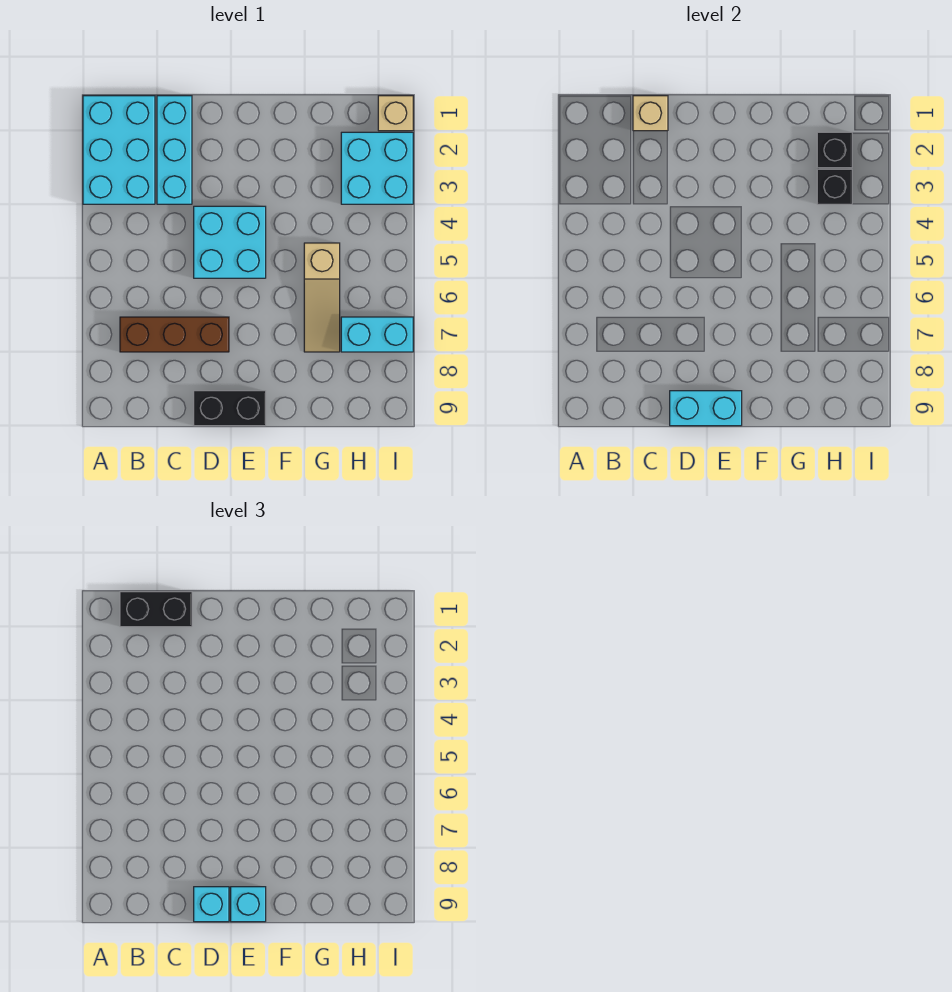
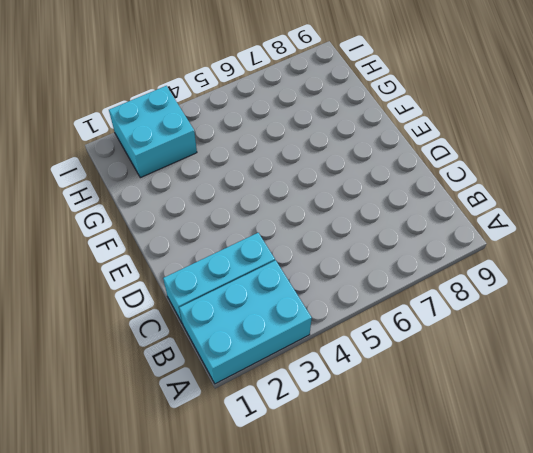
none -> brown brick B7:D7 level 1
none -> cyan brick D4:E5 level 1
none -> black brick D9:E9 level 1

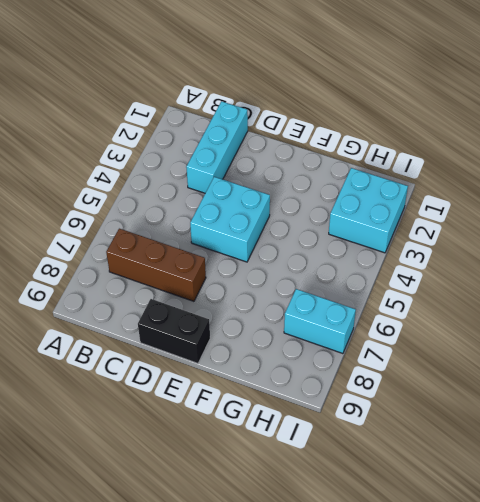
none -> cyan brick A1:B3 level 1
none -> tan slope G5:G7 level 1 top 5
none -> tan brick I1 level 1

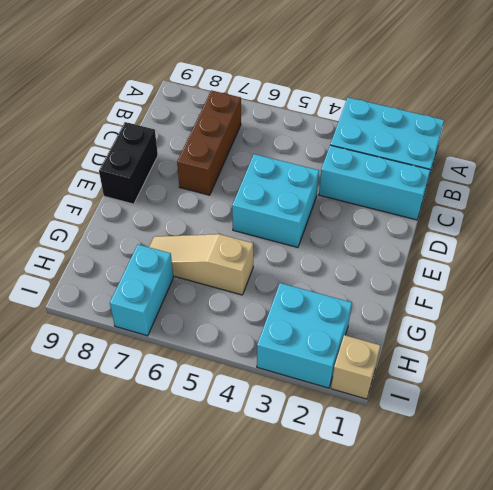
none -> tan brick C1 level 2
none -> cyan brick D9:E9 level 2
none -> black brick H2 level 2

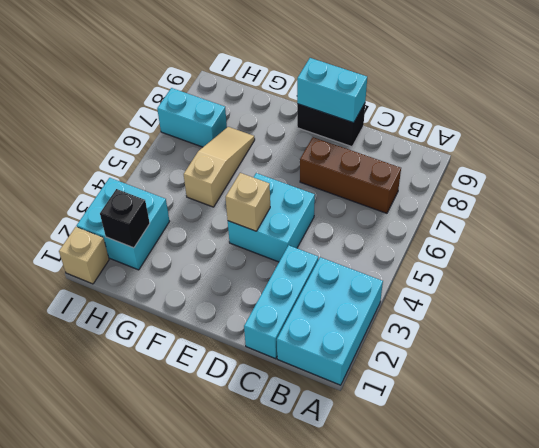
tan brick E4 level 2 -> tan brick C1 level 2
none -> black brick H3 level 2
none -> black brick B1:C1 level 3
none -> cyan brick D9 level 3

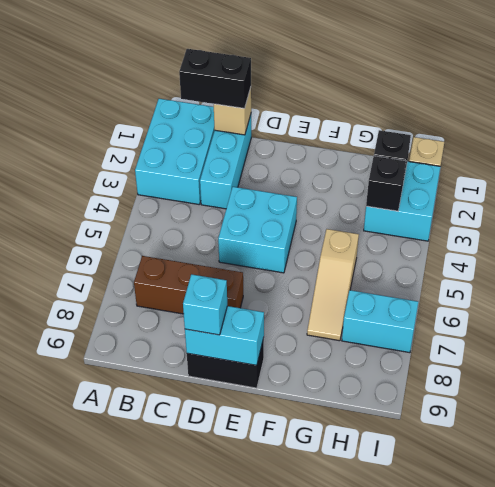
none -> cyan brick E9 level 3

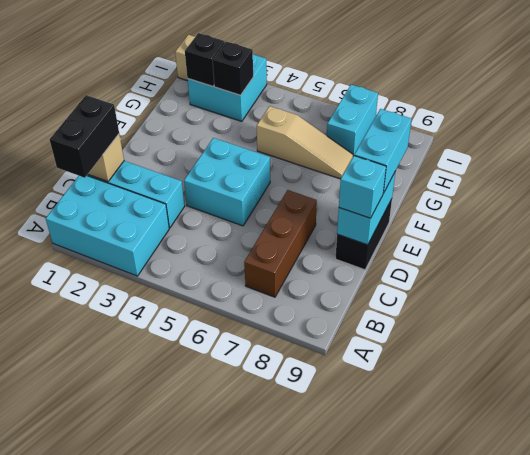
cyan brick E9:F9 level 3 -> cyan brick E9 level 3

